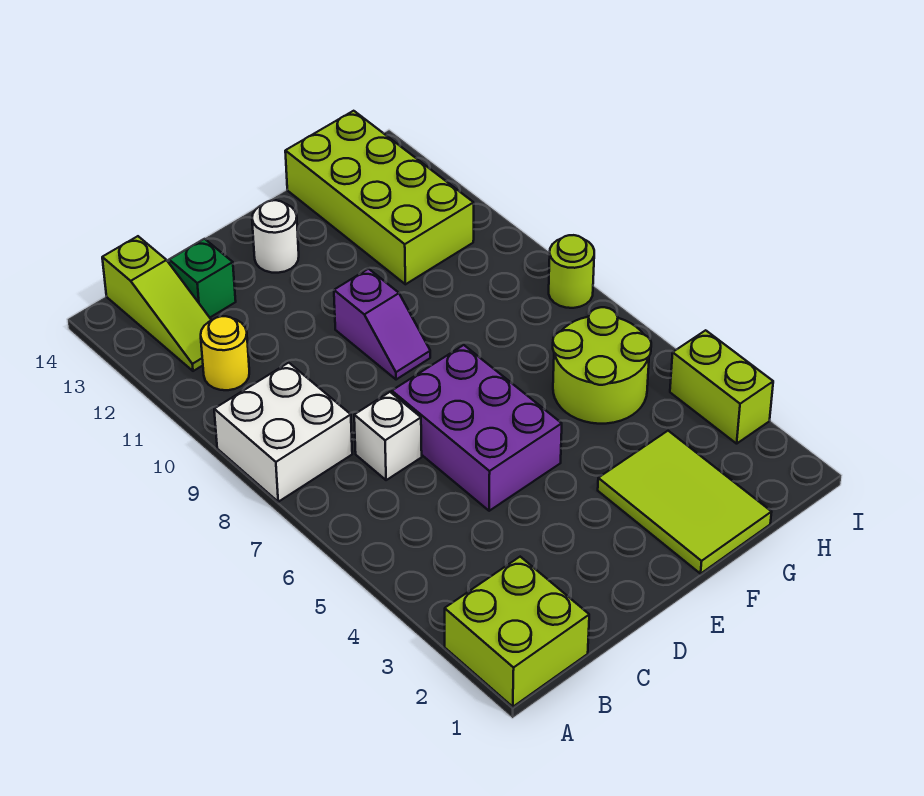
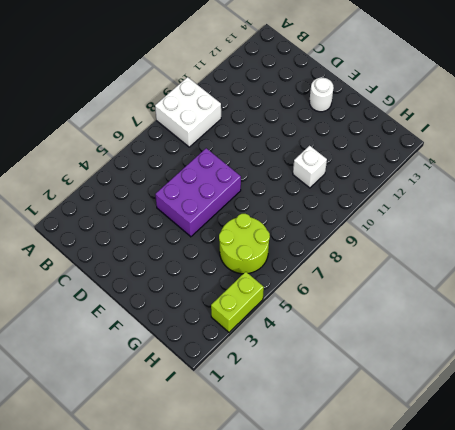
white brick G10 level 1 -> white brick C7 level 1
none -> lime brick A1:B2 level 1
none -> yellow round brick B11 level 1
none -> lime slope B12:B14 level 1 top 14

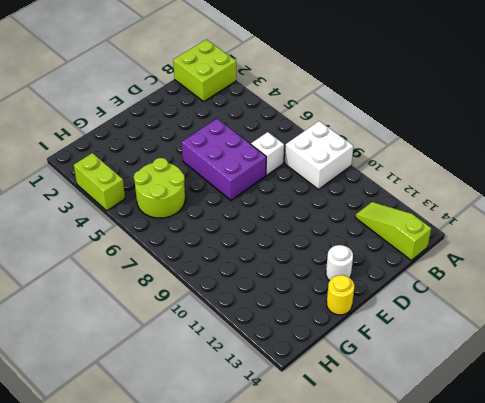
yellow round brick F14 level 1 -> yellow round brick B11 level 1
none -> green brick C13 level 1
none -> purple slope E9:E10 level 1 top 10
none -> lime tile F1:G3 level 1

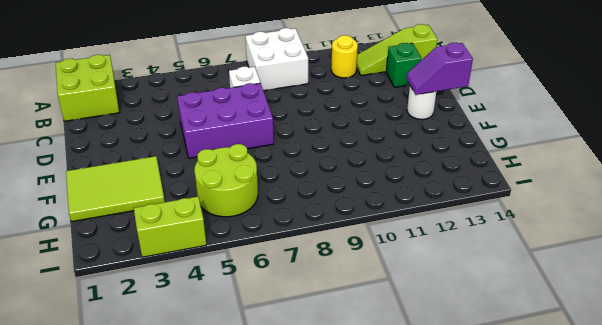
purple slope E13:E14 level 2 top 14 -> purple slope E9:E10 level 1 top 10
none -> lime brick G11:H14 level 1
none -> lime round brick I8 level 1

